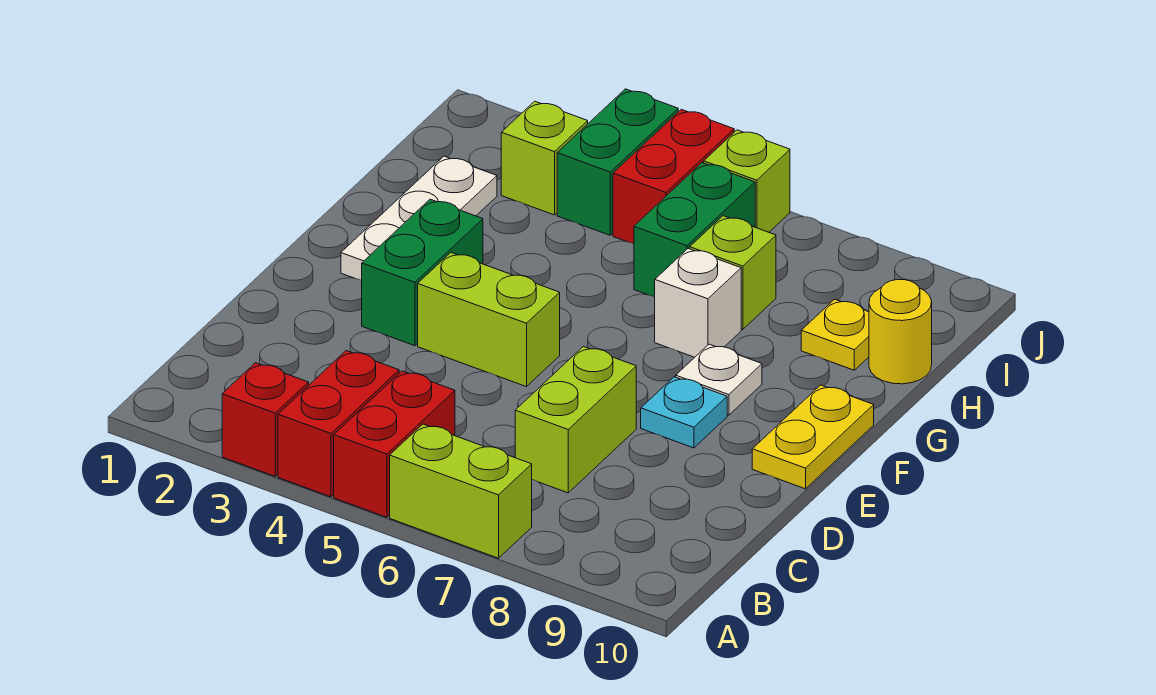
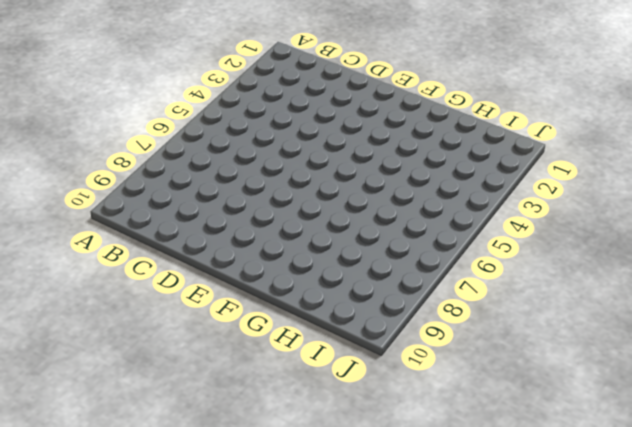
none -> red brick A3 level 1
none -> red brick A4:B4 level 1
none -> red brick A5:B5 level 1

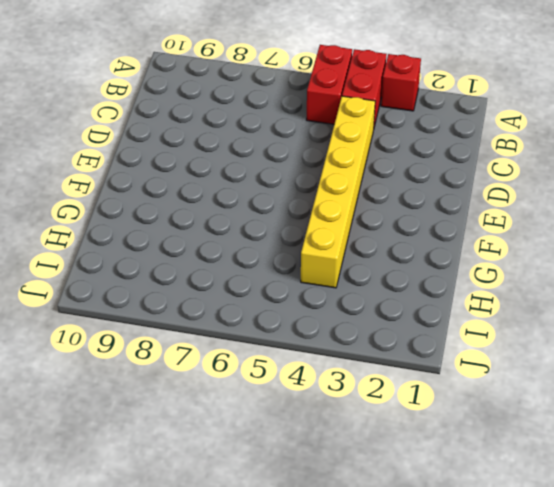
yellow brick C4:H4 level 1 -> lime brick E4:E5 level 1
none -> lime brick A6:A7 level 1
none -> lime brick C7:D7 level 1
none -> green brick E3:F3 level 1

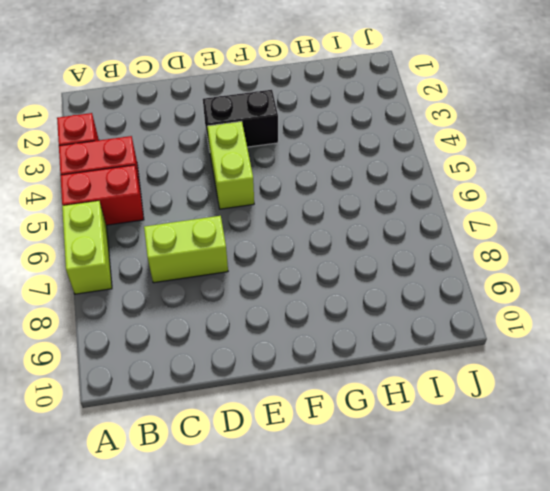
black brick E3:F3 level 1 -> green brick E3:F3 level 1
none -> cyan plate E8 level 1
none -> yellow plate E10:F10 level 1
none -> white plate F2:H2 level 1

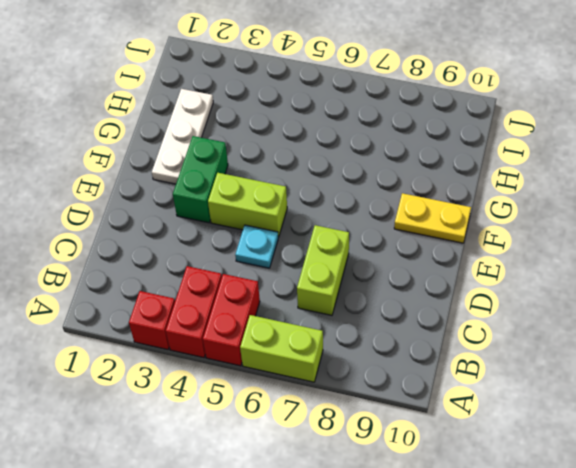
cyan plate D5 level 1 -> cyan plate E8 level 1
yellow plate F9:F10 level 1 -> yellow plate E10:F10 level 1
none -> white plate F8 level 1
none -> white brick G7 level 1
none -> green brick H6:I6 level 1

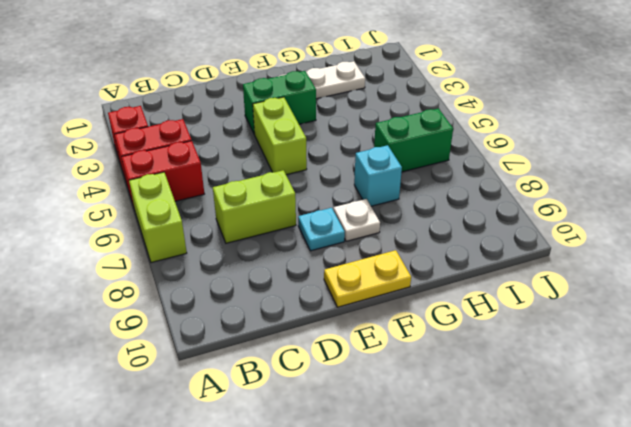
cyan brick G7 level 1 -> white brick G7 level 1
none -> lime brick H7 level 1
none -> yellow plate H9 level 1
none -> yellow round brick H10 level 1

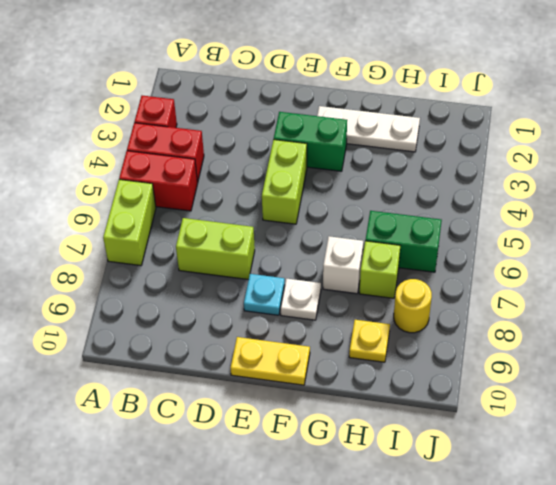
yellow round brick I8 level 1 -> yellow round brick H10 level 1
none -> lime brick I3 level 1
none -> green brick I4:J4 level 1
none -> red brick I5:J5 level 1

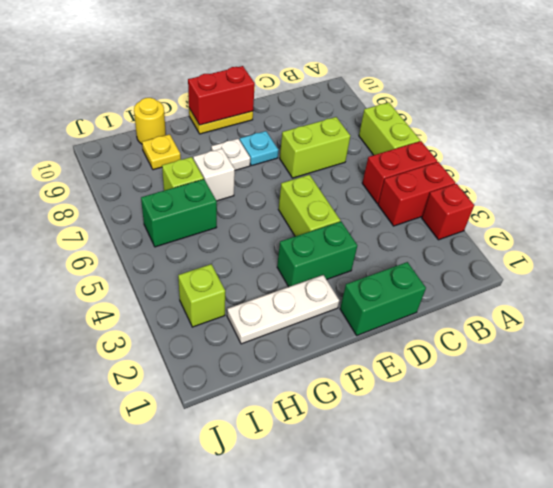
green brick D1:E1 level 1 -> green brick I4:J4 level 1
red brick E10:F10 level 2 -> red brick I5:J5 level 1
none -> lime brick J6 level 1

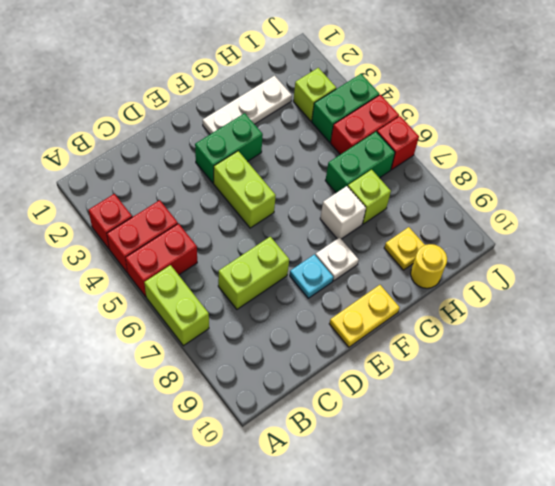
red brick J6 level 1 -> lime brick J6 level 1

